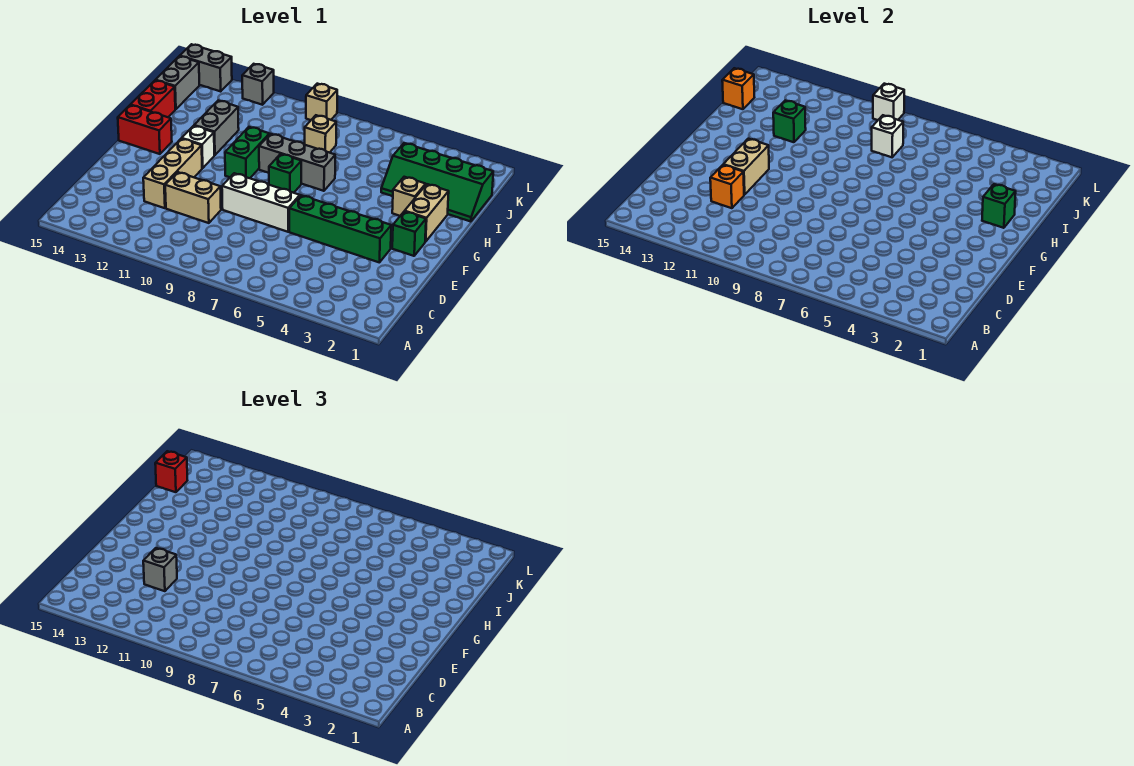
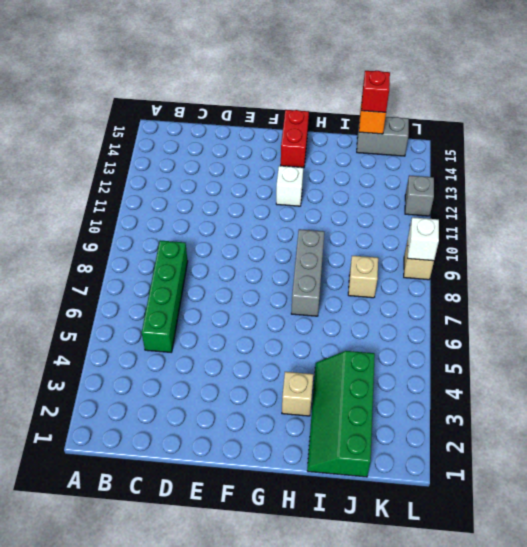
green brick C5:C8 level 1 -> green brick E3:E6 level 1
none -> tan brick D10:D11 level 1
none -> tan brick D12:F12 level 1
none -> white brick E7:E9 level 1

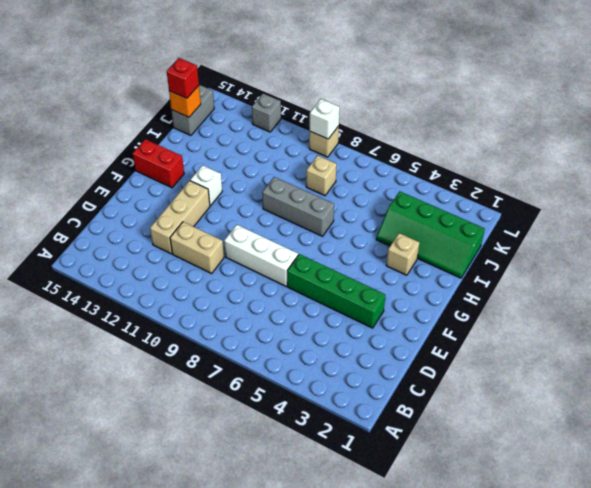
none -> green brick F2 level 1
none -> tan brick G2:H2 level 1
none -> green brick G8 level 1

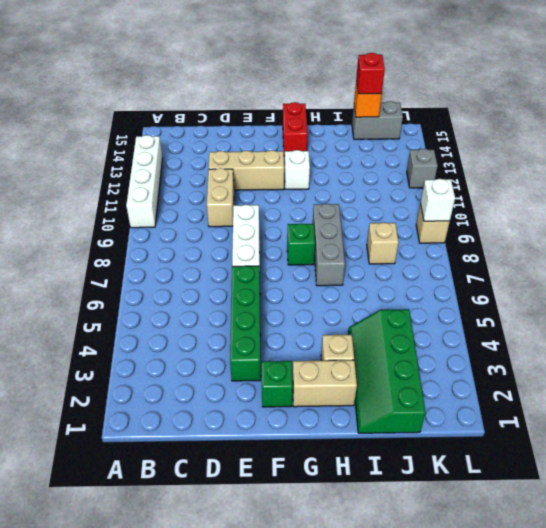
white brick A10:A13 level 1 -> none
none -> green brick G10:H10 level 1
none -> grey brick H12:I12 level 1
none -> red brick H15:I15 level 1

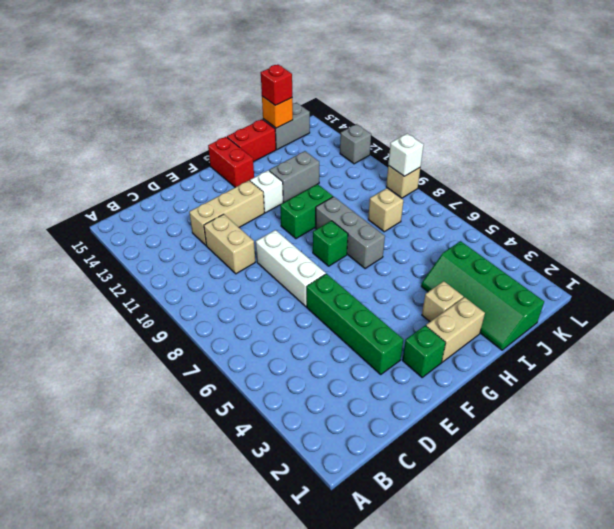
none -> grey brick L14:L15 level 1
none -> orange brick D12 level 2
none -> tan brick E12:F12 level 2

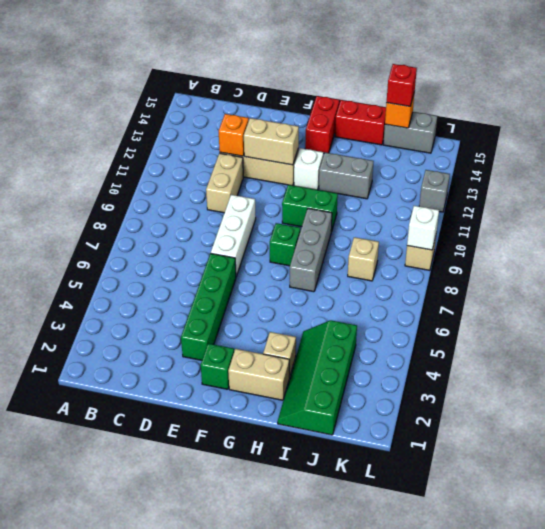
none -> grey brick L14:L15 level 1
none -> green brick H2 level 2
none -> green brick I12 level 2

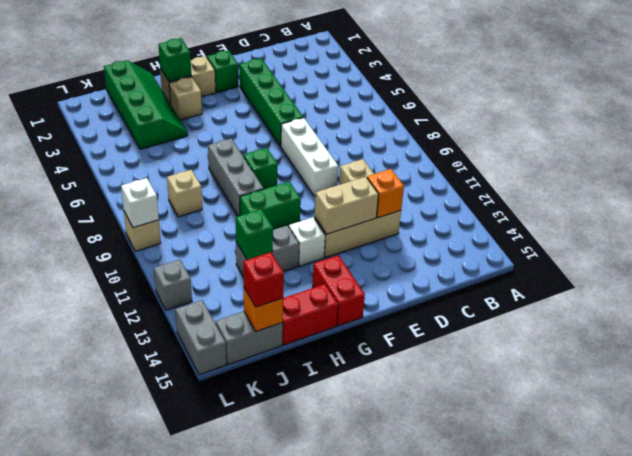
none -> white brick J8 level 2
none -> grey brick D12 level 3

